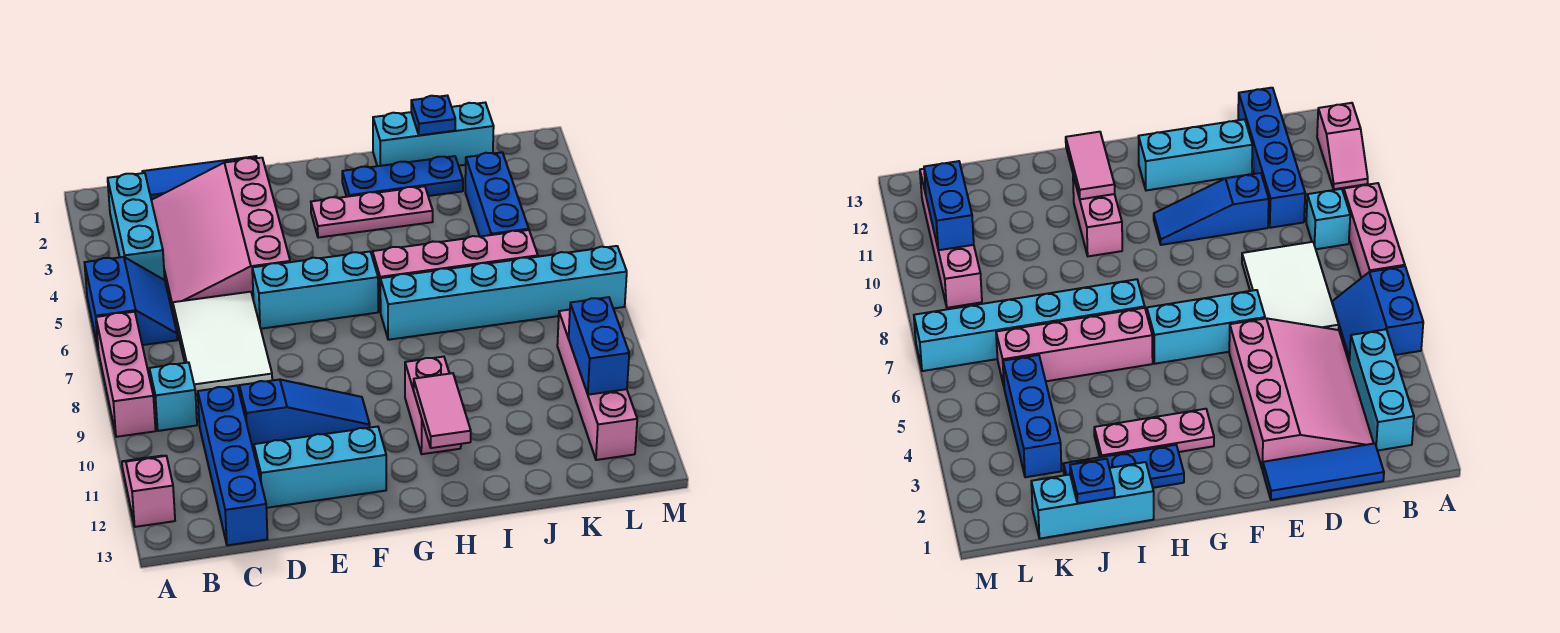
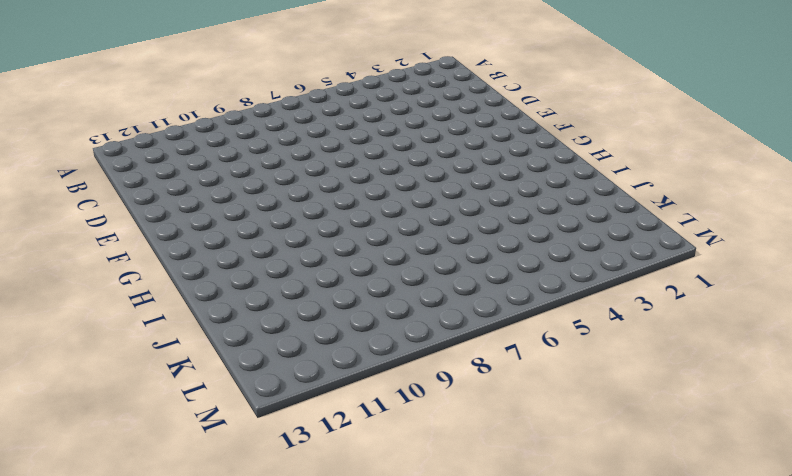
none -> blue slope A5:B6 level 1 top A
none -> pink brick A7:A9 level 1
none -> pink slope A11:A12 level 1 top 12

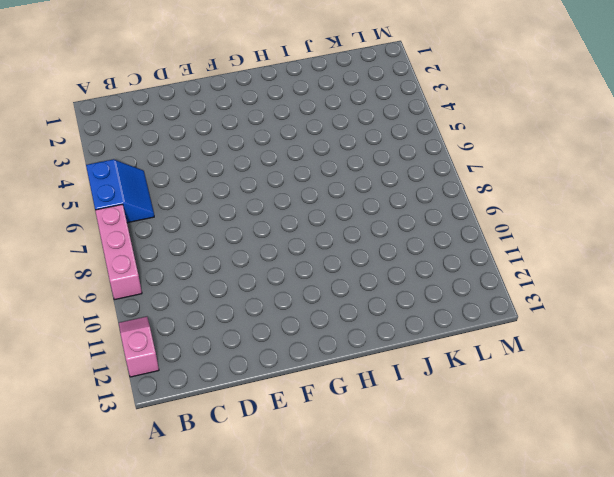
none -> cyan brick B2:B4 level 1
none -> cyan brick B9 level 1
none -> blue tile C1:E1 level 1

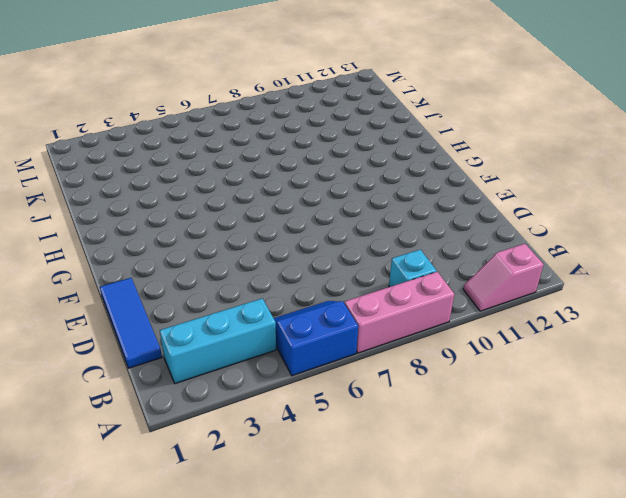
none -> pink slope C2:E5 level 1 top E
none -> white tile C6:D8 level 1
none -> blue brick C10:C13 level 1

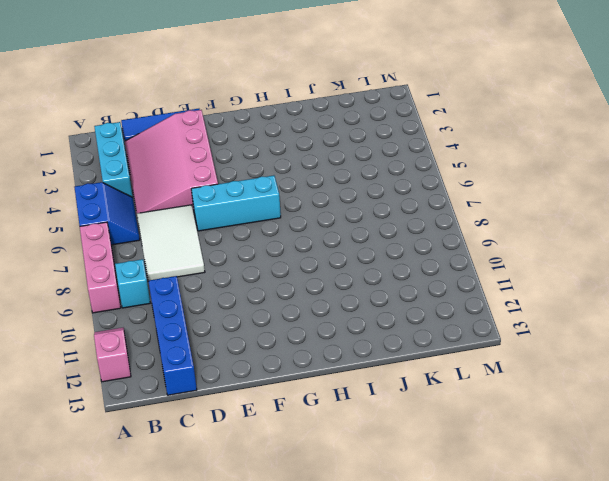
none -> blue slope D10:F10 level 1 top D
none -> cyan brick D12:F12 level 1
none -> pink plate G3:I3 level 1

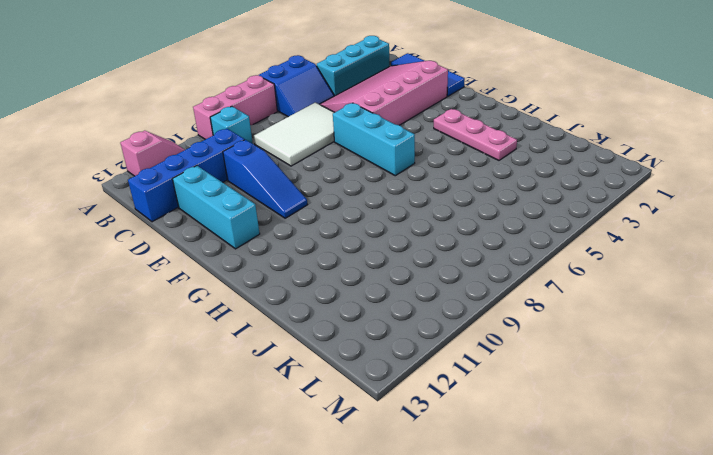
none -> blue plate H2:J2 level 1
none -> pink brick H6:K6 level 1
none -> cyan brick H7:M7 level 1

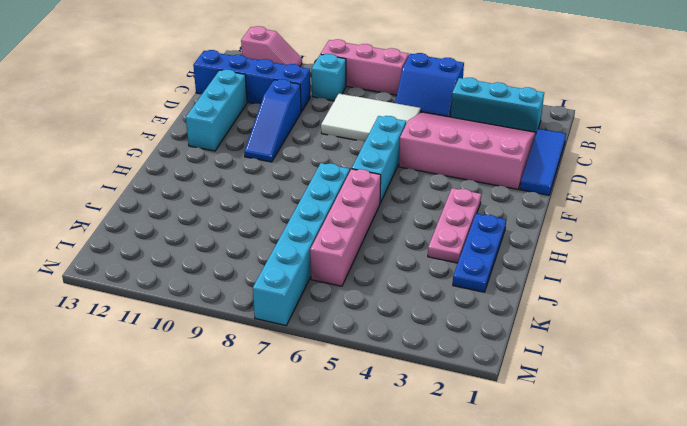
none -> pink brick H10:H11 level 1
none -> cyan brick I1:K1 level 1
none -> blue brick K3:K5 level 1

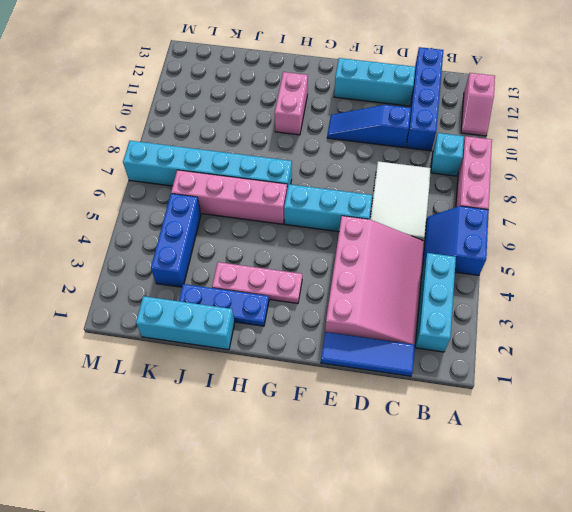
none -> pink brick L9:L12 level 1
none -> pink tile H11:H12 level 2
none -> blue plate J1 level 2

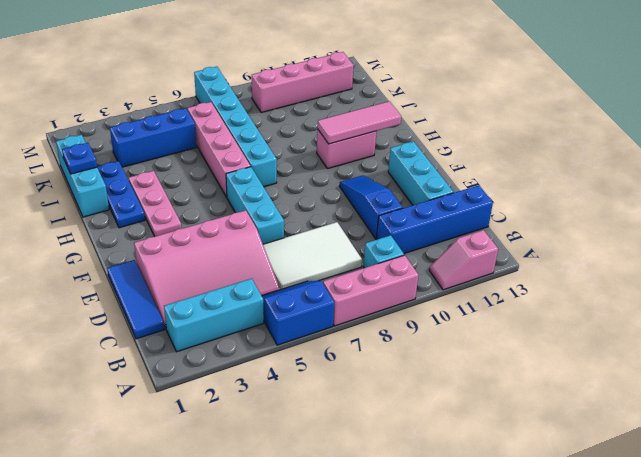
pink tile H10:H12 level 2 -> pink tile H11:H12 level 2
none -> blue brick L10:L11 level 2

